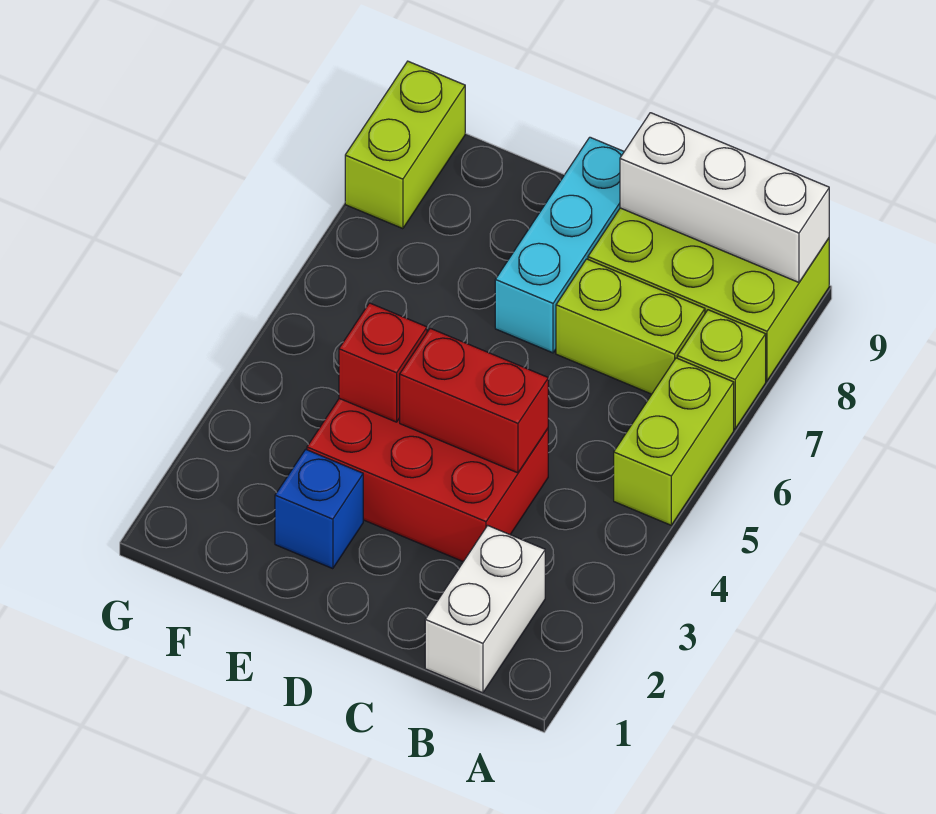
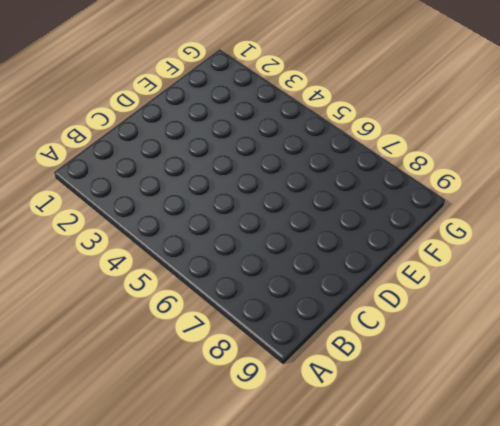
none -> lime brick A5:A6 level 1
none -> lime brick A7 level 1
none -> lime brick A8:C9 level 1

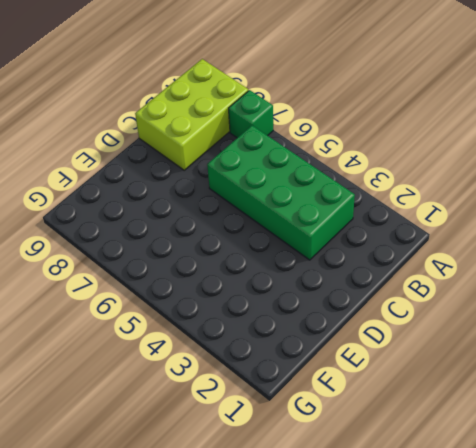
green brick A7 level 1 -> lime brick A7 level 1
green brick B3:C6 level 1 -> red brick C3:E4 level 1
none -> lime brick A5:A6 level 1
none -> white brick B1:B2 level 1
none -> lime brick B7:C7 level 1

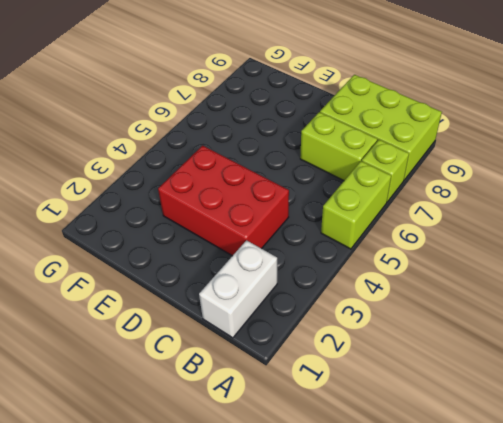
none -> cyan brick D7:D9 level 1
none -> blue brick E2 level 1
none -> lime brick G8:G9 level 1

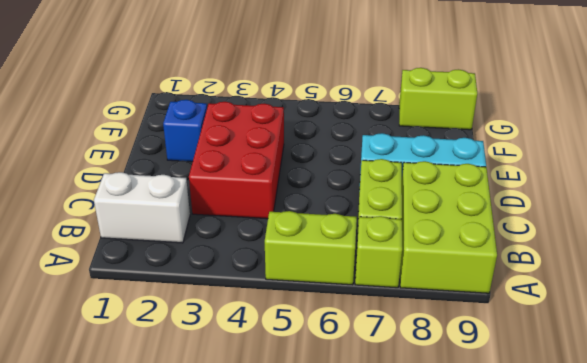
none -> white brick A9:C9 level 2
none -> red brick C4:D4 level 2
none -> red brick E4 level 2

